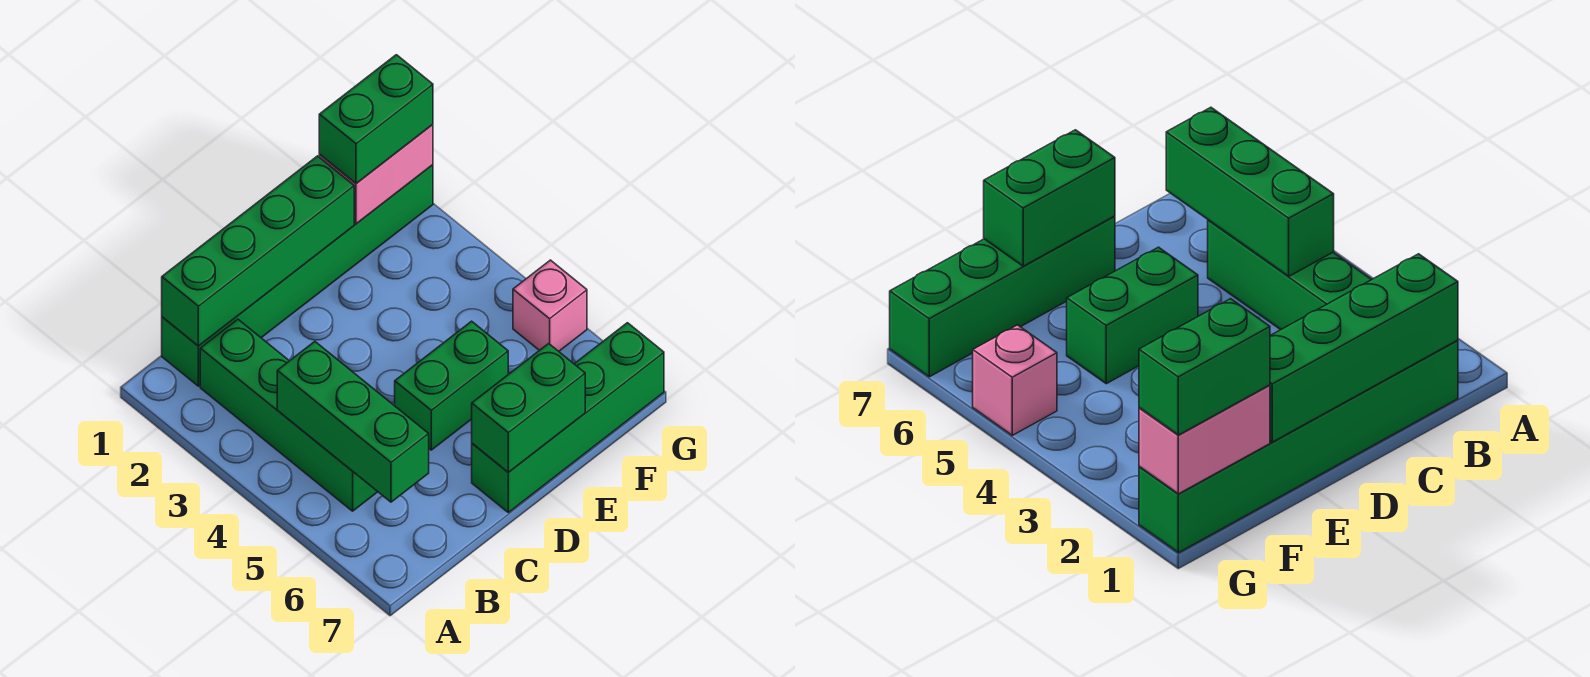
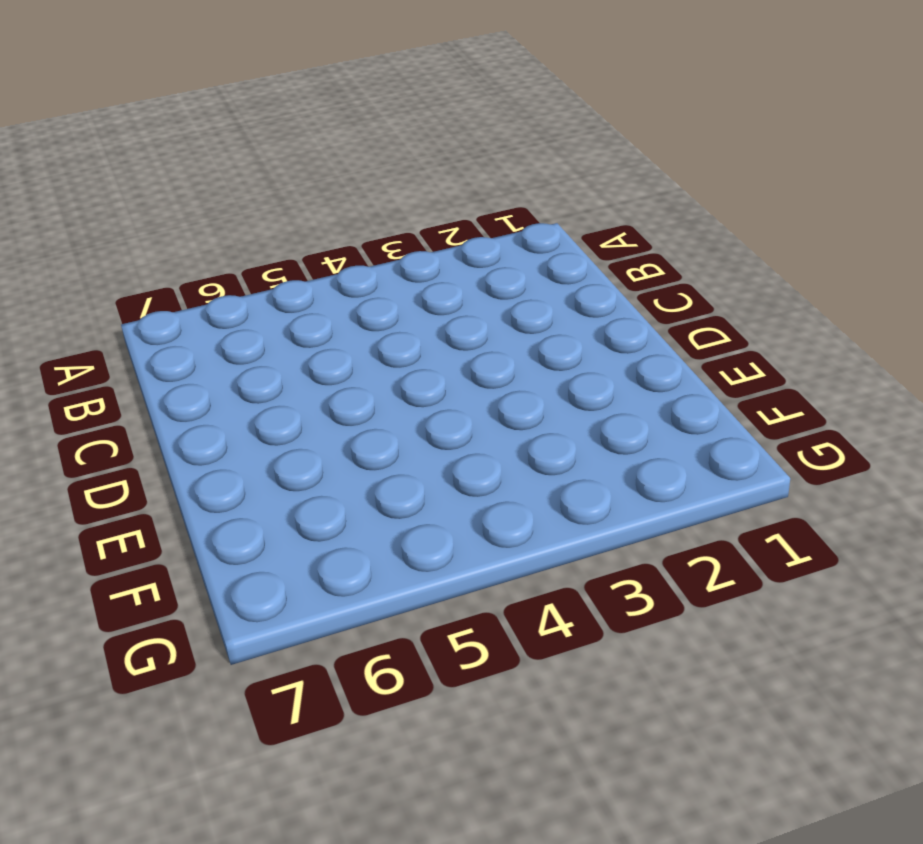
none -> green brick B1:G1 level 1
none -> green brick B2:B5 level 1

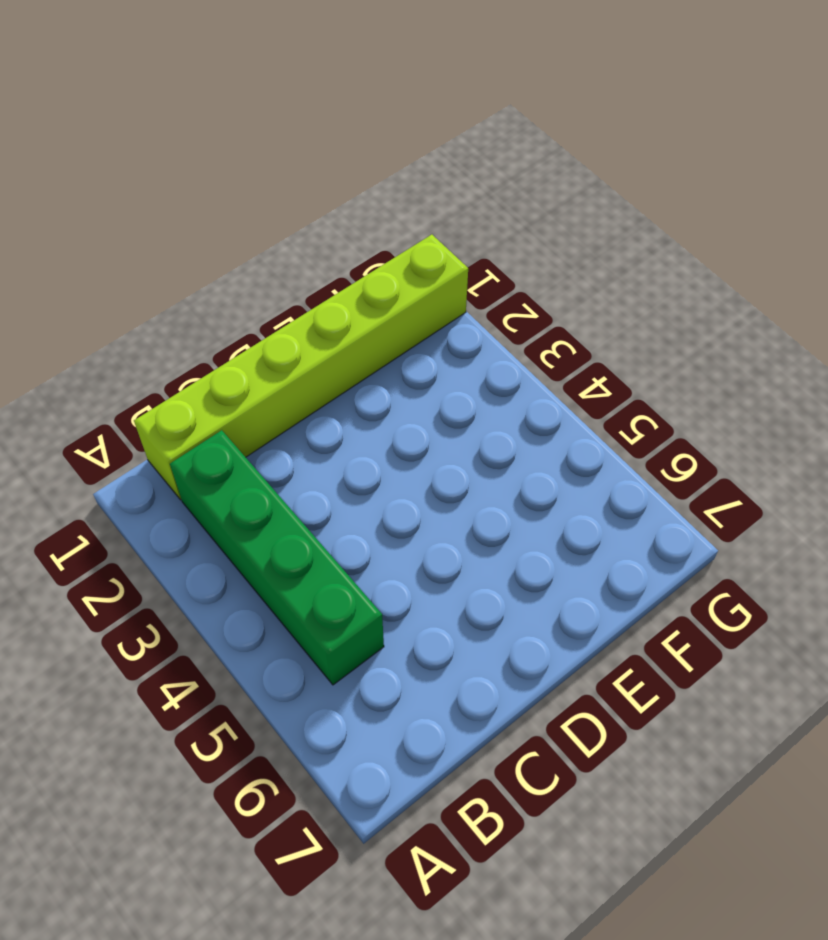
lime brick B1:G1 level 1 -> green brick B1:G1 level 1
none -> green brick D5:E5 level 1
none -> green brick D7:G7 level 1

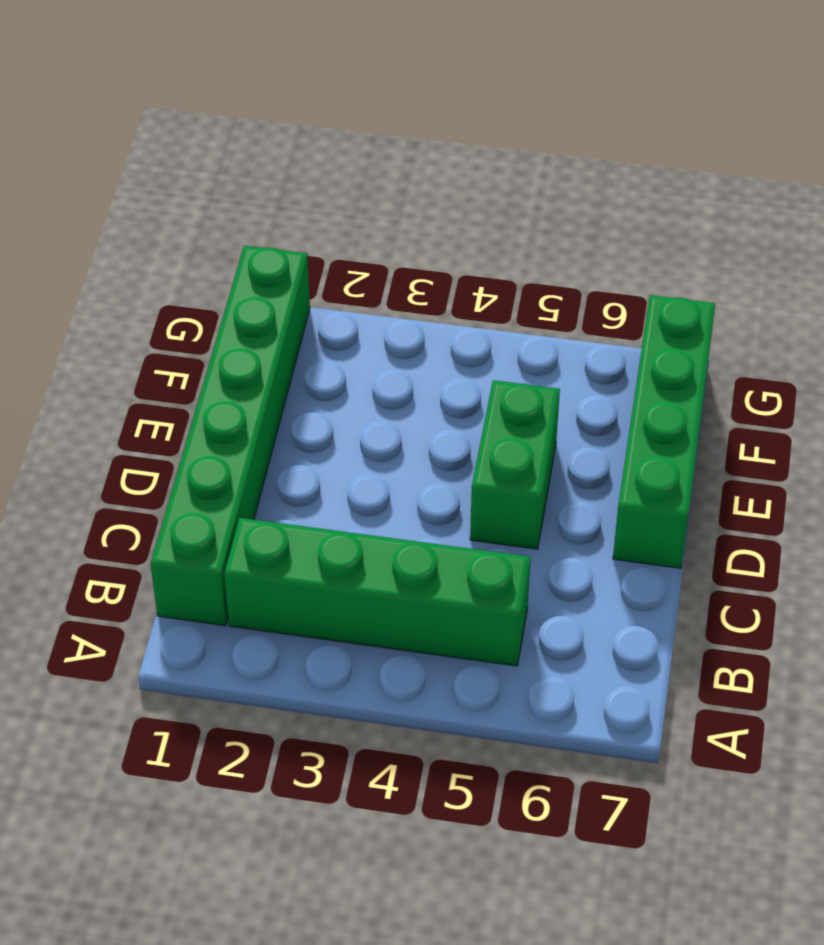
none -> pink brick G5 level 1
none -> green brick B1:E1 level 2

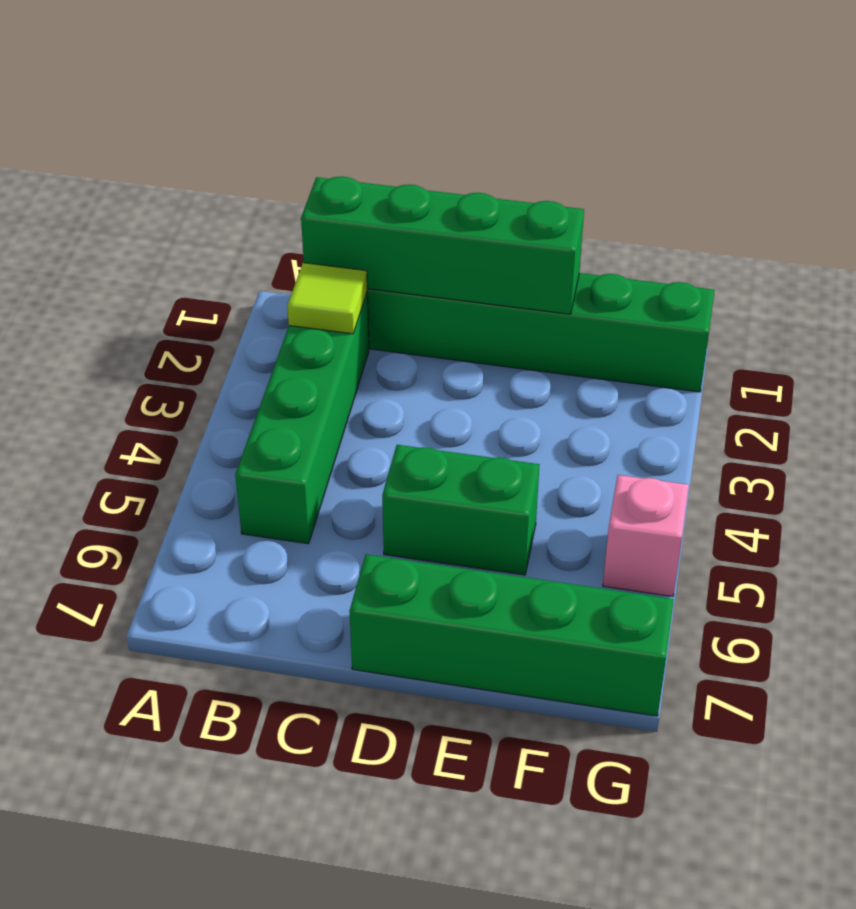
lime tile B2 level 2 -> none
none -> green brick B4:B6 level 2
none -> green brick D7:E7 level 2

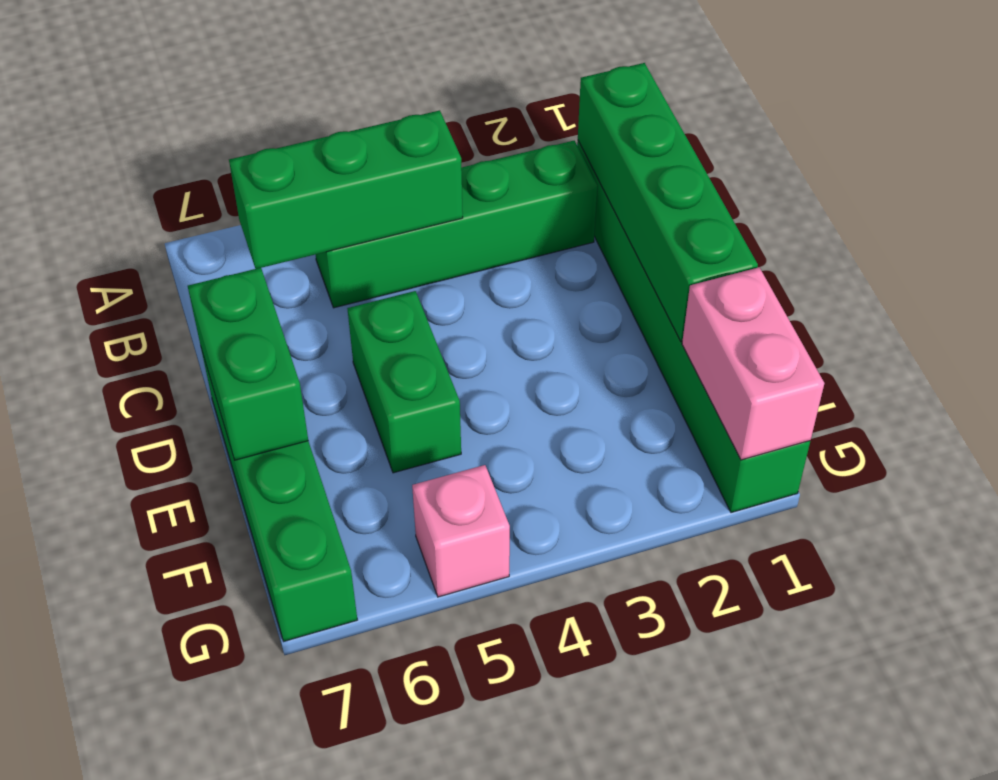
none -> green brick F1:G1 level 3

